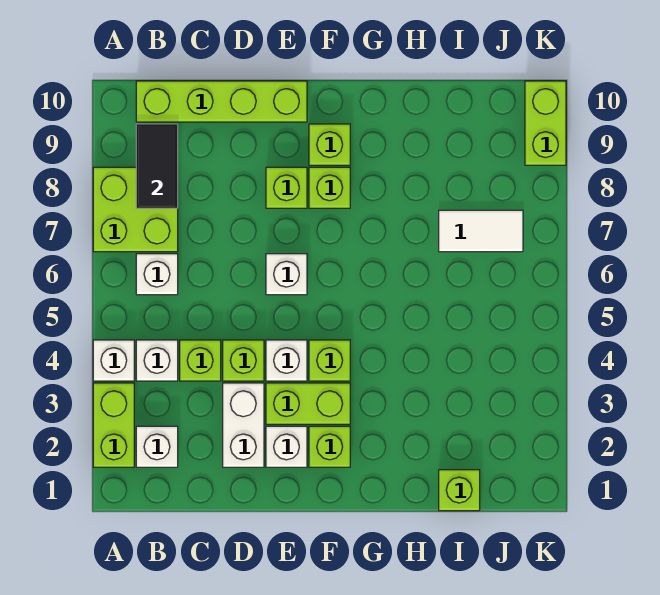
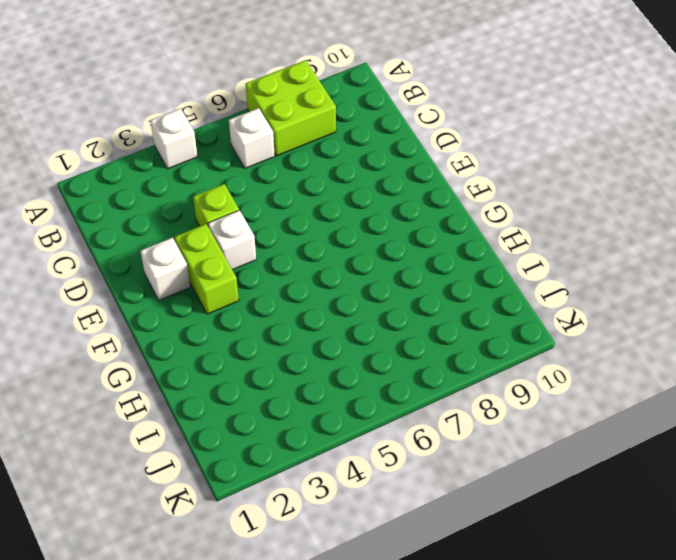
none -> lime brick A2:A3 level 1
none -> white brick B2 level 1
none -> white brick B4 level 1

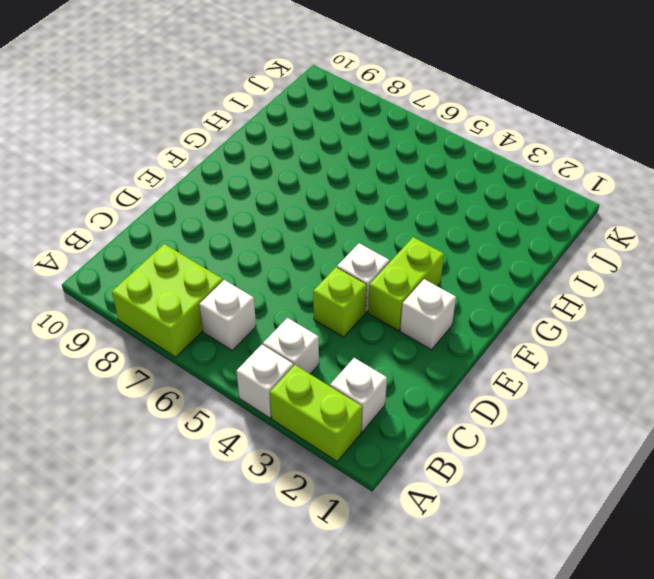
none -> lime brick B10:E10 level 1
none -> lime brick C4 level 1
none -> white brick D2:D3 level 1

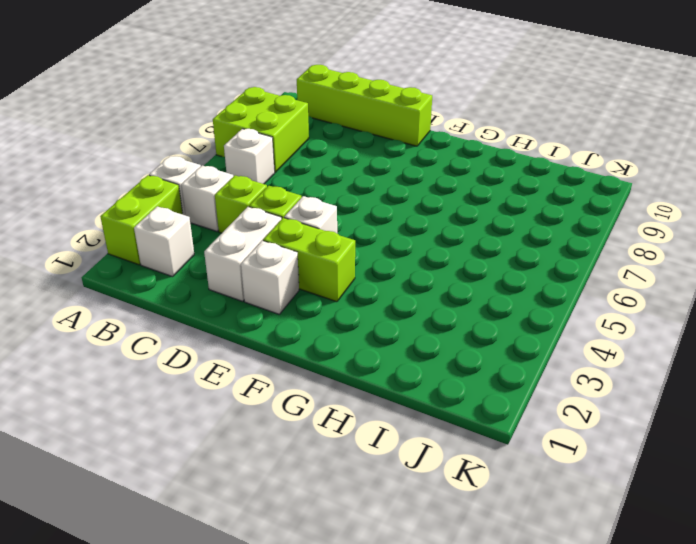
none -> white brick E6 level 1
none -> lime brick E8 level 1
none -> lime brick F2 level 1

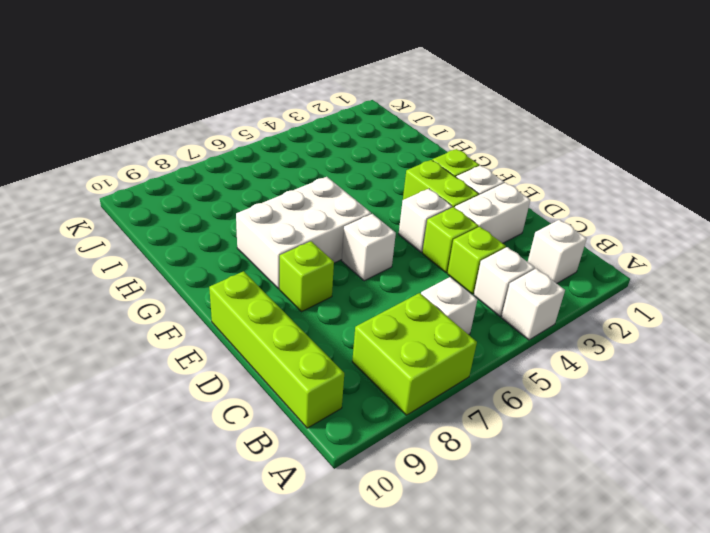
white brick F6:G8 level 1 -> lime brick F8 level 1
none -> lime brick A2:A3 level 1
none -> lime brick F4 level 1
none -> lime brick F9 level 1

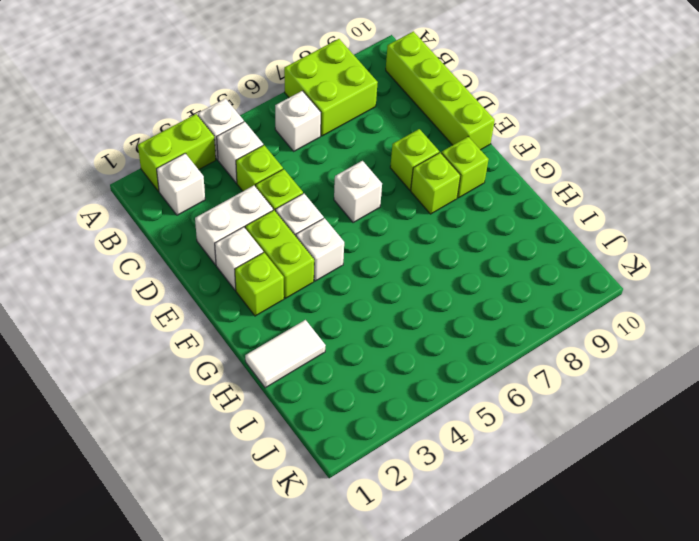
white brick F4 level 1 -> lime brick F4 level 1
white tile H1:H2 level 1 -> white tile I7:J7 level 1
none -> lime brick I1 level 1
none -> lime brick K9:K10 level 1
none -> black tile B8:B9 level 2

